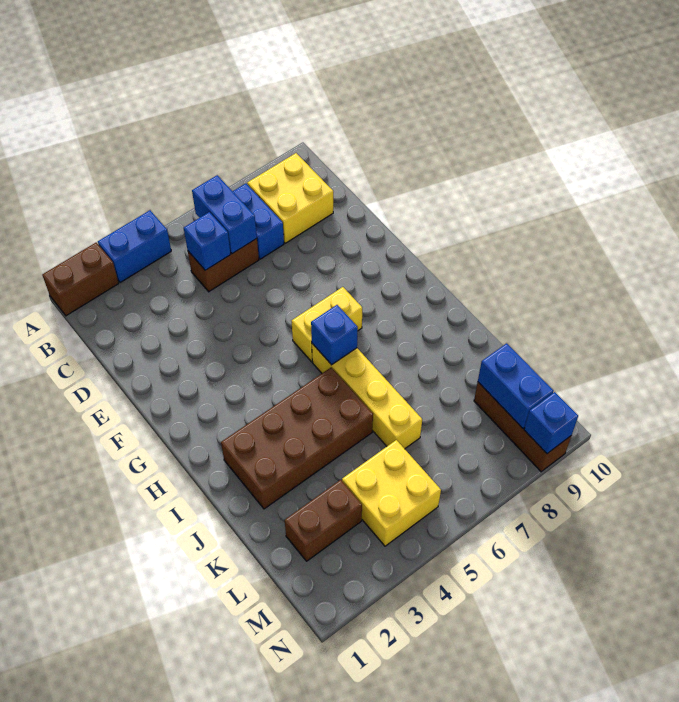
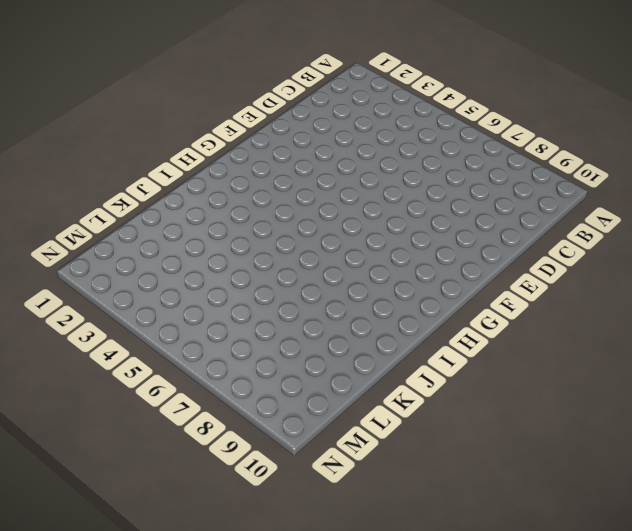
none -> brown brick A1:A2 level 1
none -> blue brick A3:A4 level 1
none -> blue brick B7:C7 level 1

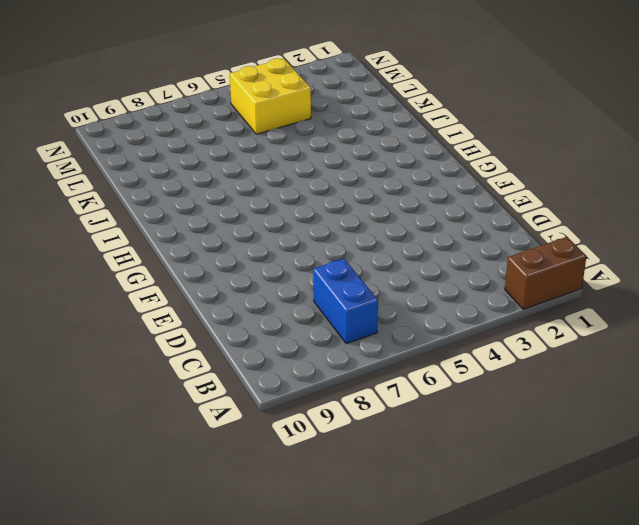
none -> blue brick A3:A4 level 1
none -> yellow brick B8:C9 level 1
none -> brown brick C5:C6 level 1

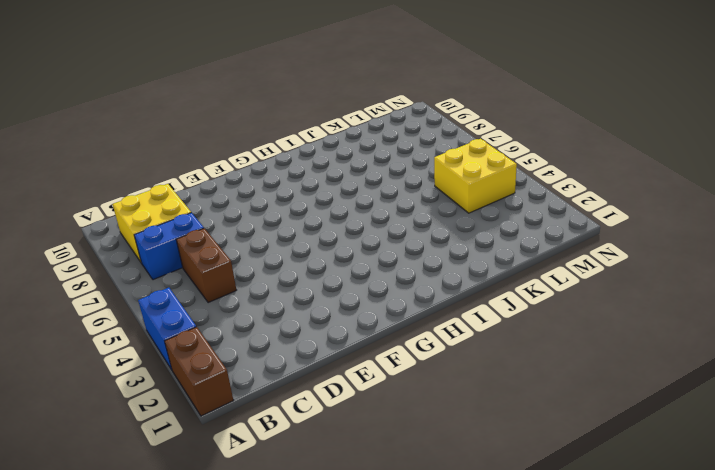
none -> yellow brick G6:G7 level 1
none -> yellow brick H6:K6 level 1
none -> brown brick I2:J5 level 1

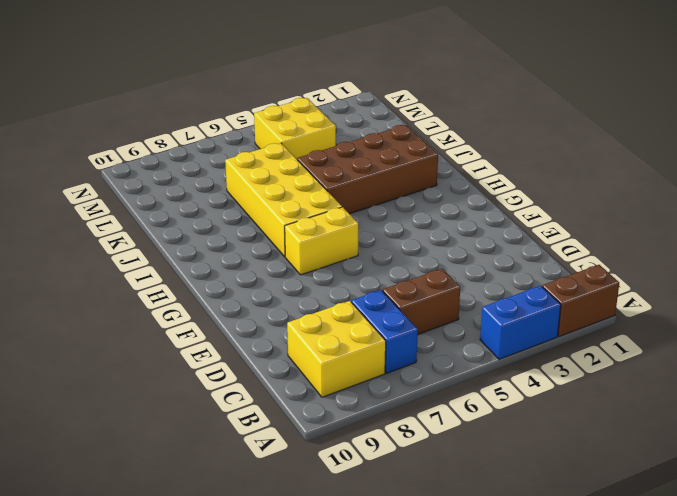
yellow brick H6:K7 level 1 -> yellow brick H6:K6 level 1
none -> brown brick L2:L3 level 1
none -> brown brick L9:N9 level 1
none -> blue brick B6:C6 level 2

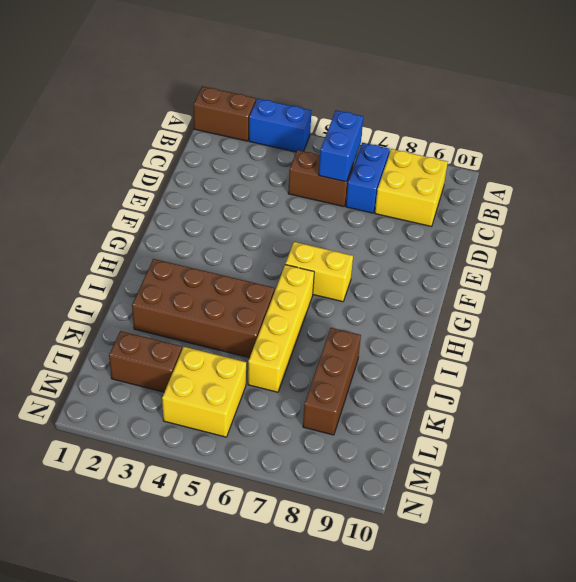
brown brick J8:L8 level 1 -> brown brick L9:N9 level 1
none -> blue brick C5 level 2
none -> blue brick H6 level 2
none -> blue brick L9:M9 level 2

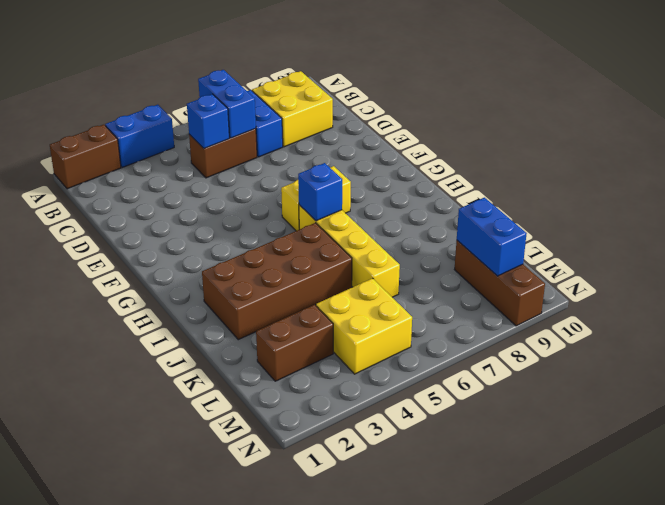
none -> blue brick N9 level 2

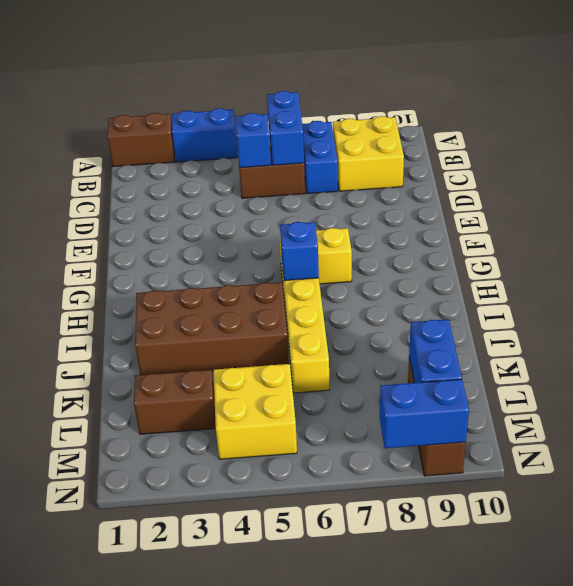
blue brick N8:N9 level 2 -> blue brick N9 level 2

